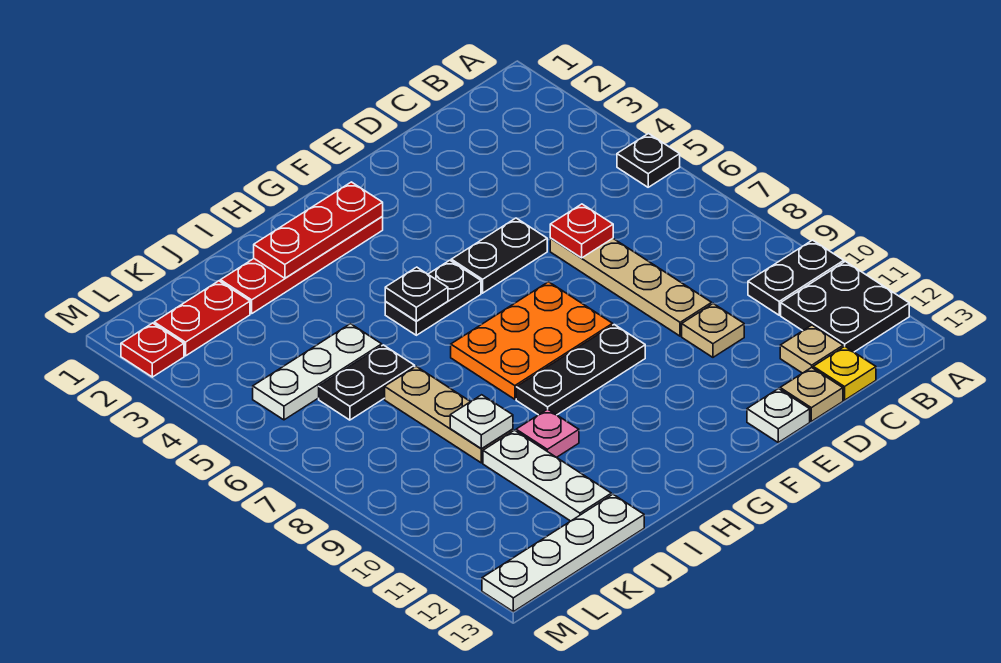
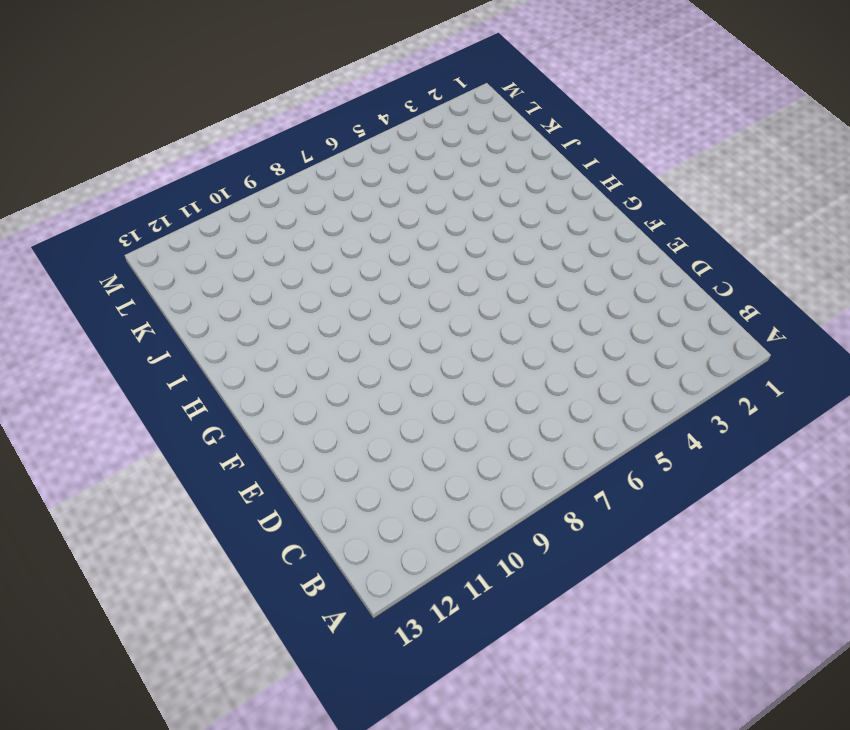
none -> black plate A5 level 1
none -> black plate A10:B10 level 1
none -> black plate A11:B12 level 1

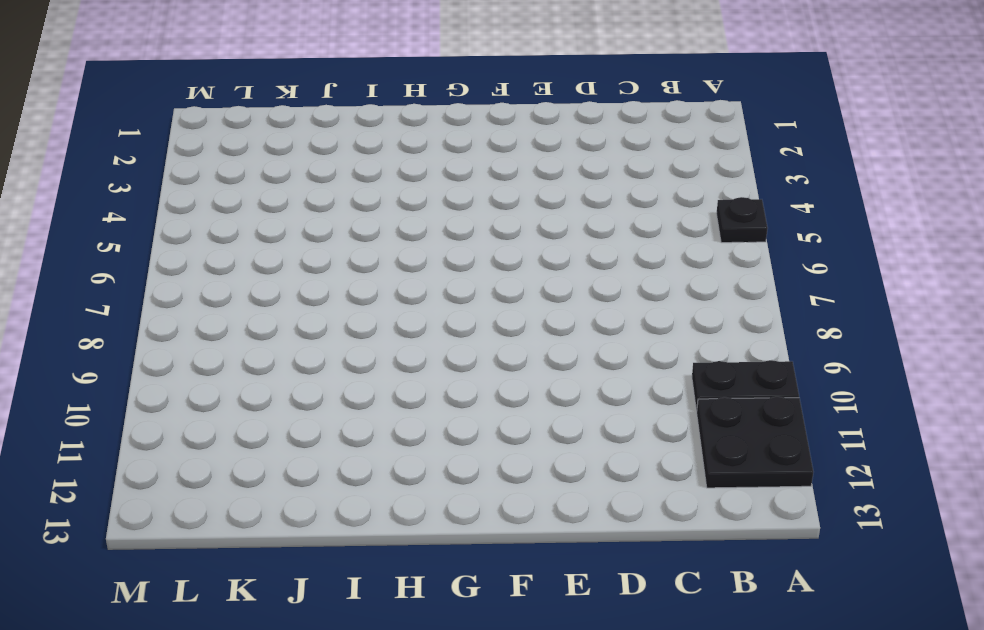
none -> tan plate C12 level 1
none -> yellow plate C13 level 1
none -> tan plate D6:D9 level 1

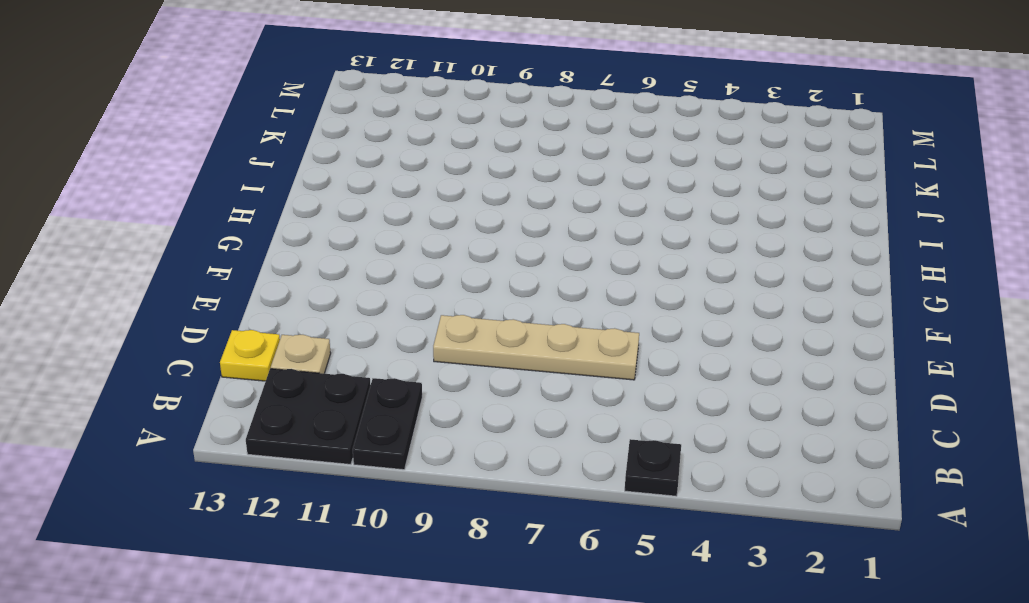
none -> tan plate D10 level 1
none -> tan plate D13 level 1
none -> black plate E5:F5 level 1

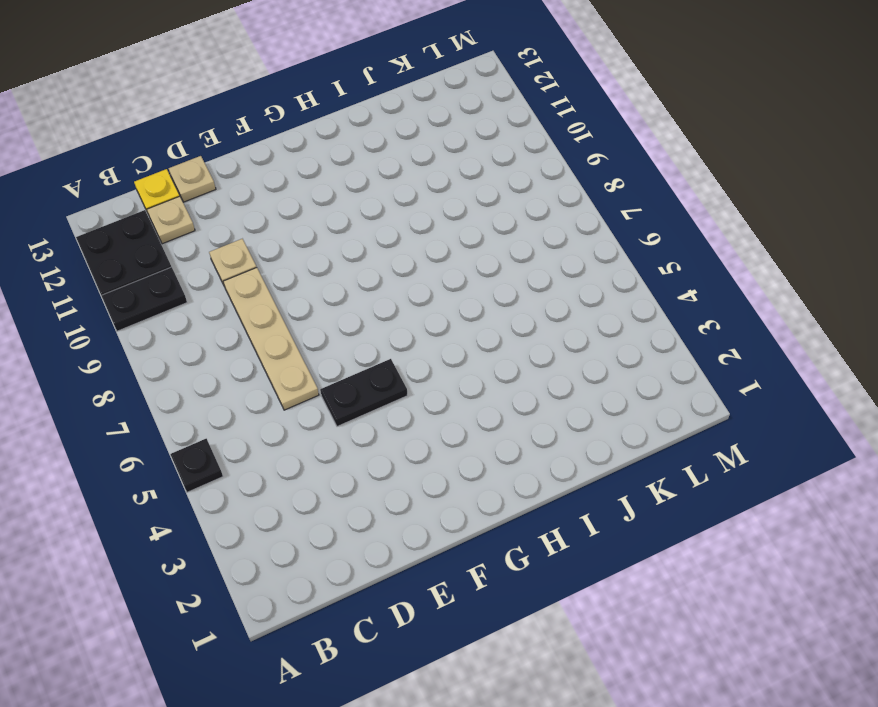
none -> white plate E13 level 1
none -> orange plate F7:H8 level 1
none -> black plate F9:H9 level 1

